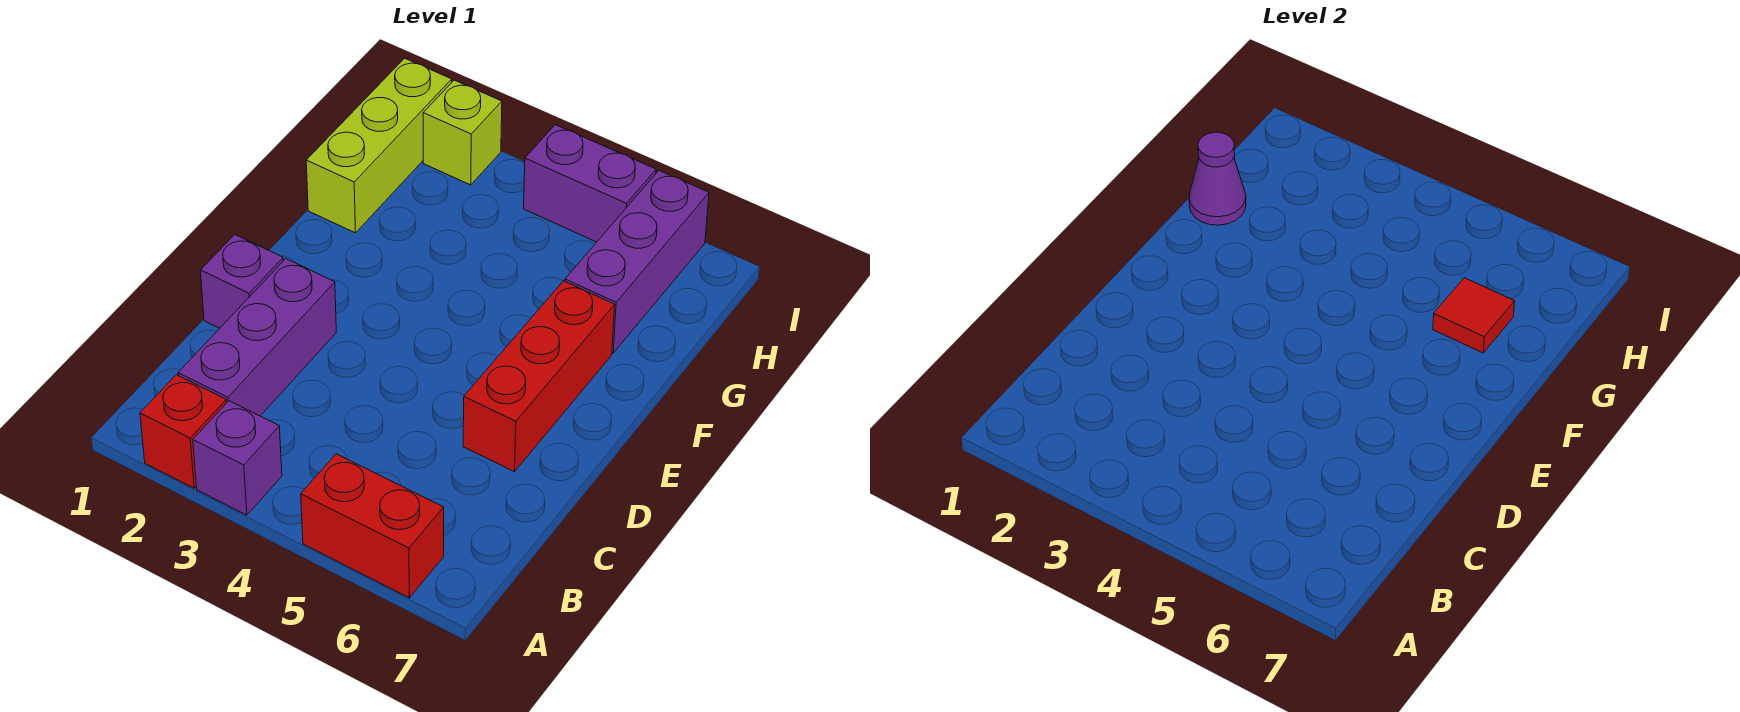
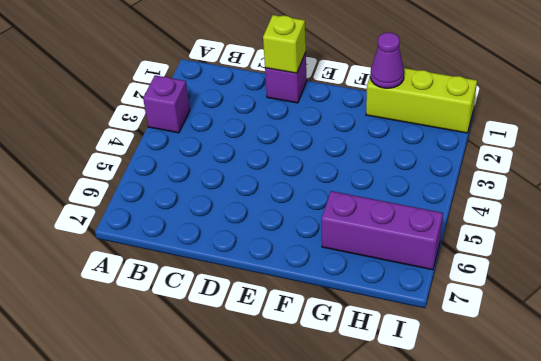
lime brick D1 level 2 -> lime brick I2 level 1
none -> red brick A2 level 1
none -> red brick A5:A6 level 1
none -> purple brick B2:D2 level 1

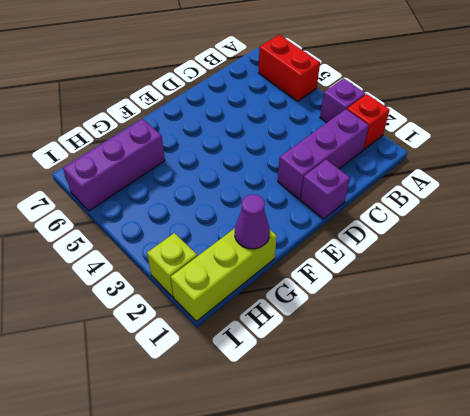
none -> red brick D6:F6 level 1
none -> purple brick I4:I5 level 1
none -> red tile G6 level 2

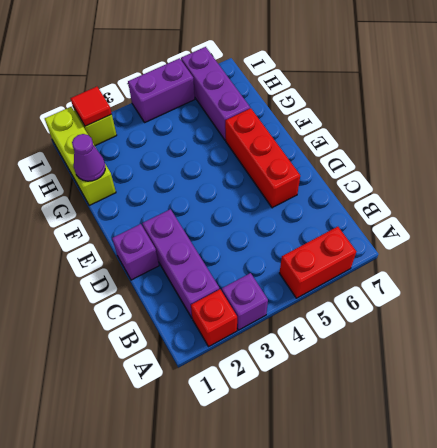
red tile I2 level 2 -> red tile G6 level 2

